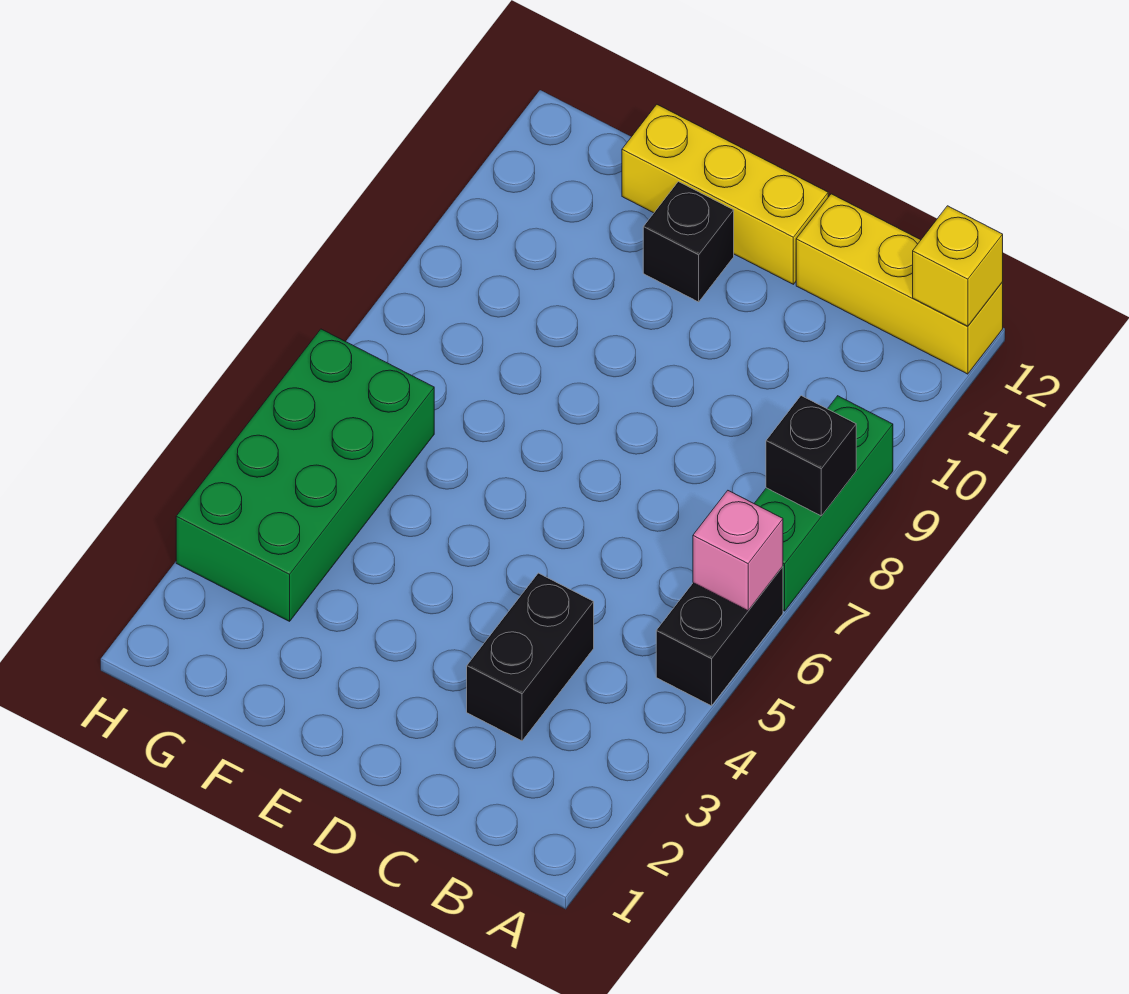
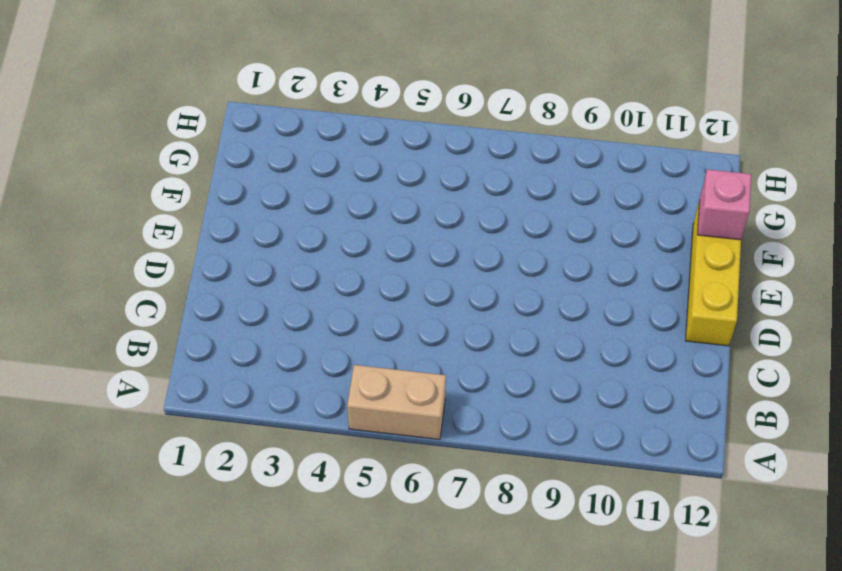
tan brick A5:A6 level 1 -> black brick A5:A6 level 1
pink brick F12 level 2 -> pink brick A6 level 2
none -> green brick A7:A9 level 1
none -> yellow brick A12:C12 level 1

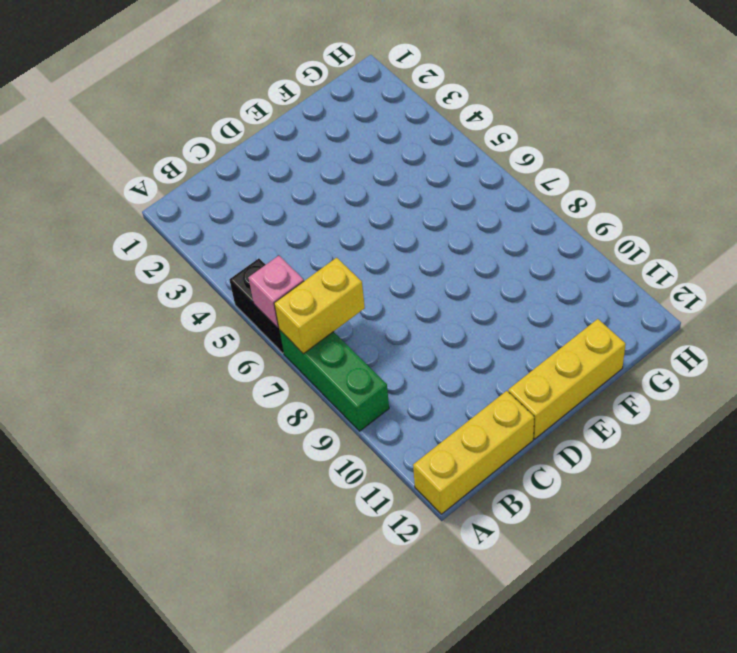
yellow brick A7:B7 level 2 -> none
none -> black brick C3:C4 level 1
none -> black brick E11 level 1

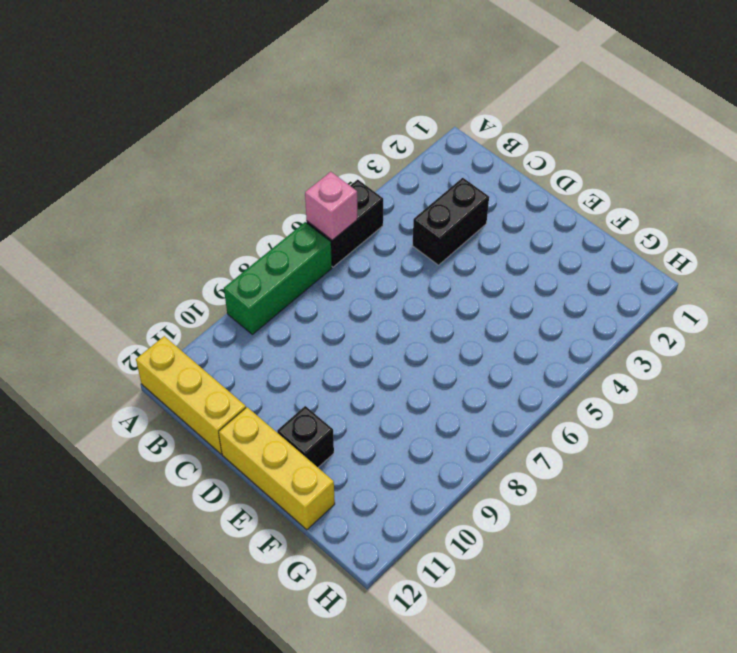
none -> green brick G3:H6 level 1
none -> black brick A8 level 2

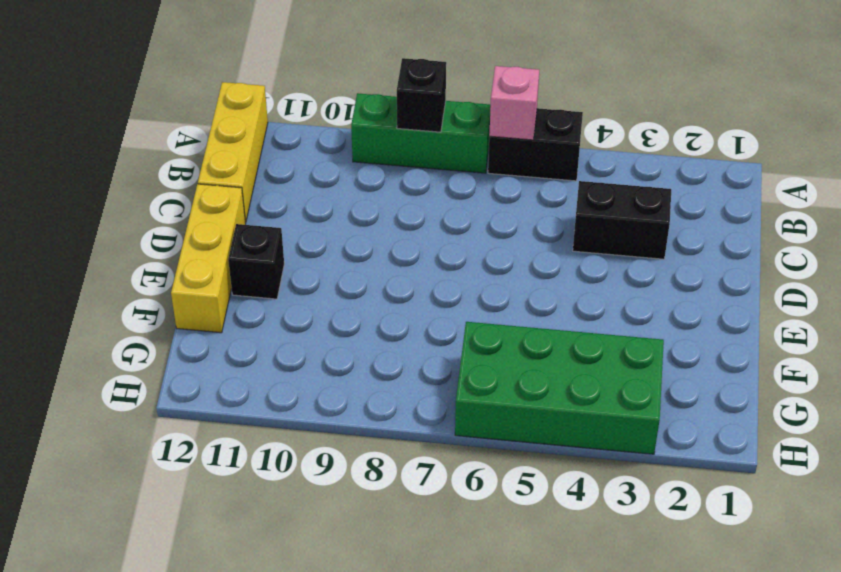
none -> yellow brick A12 level 2

